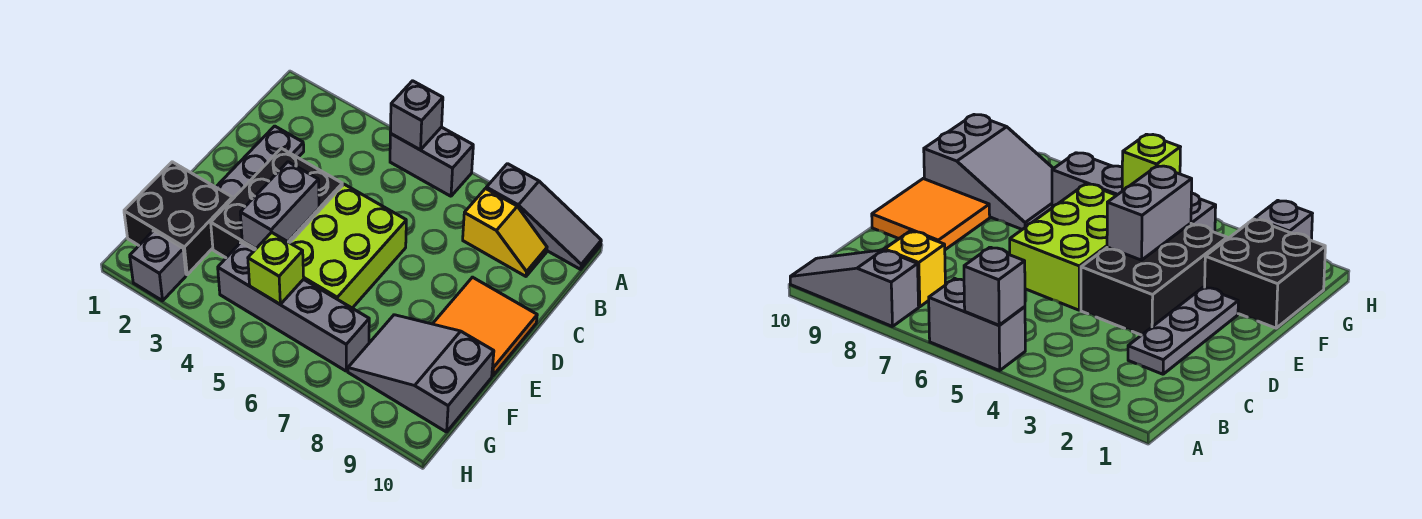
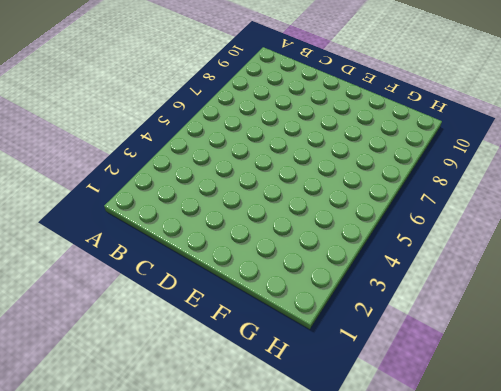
none -> grey brick A5:A6 level 1
none -> grey slope A8:A10 level 1 top 8
none -> yellow slope B8:B9 level 1 top 8

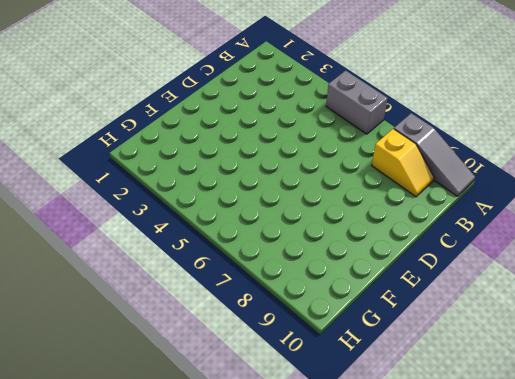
none -> grey plate C2:E2 level 1
none -> black brick D3:F4 level 1
none -> lime brick D5:F6 level 1

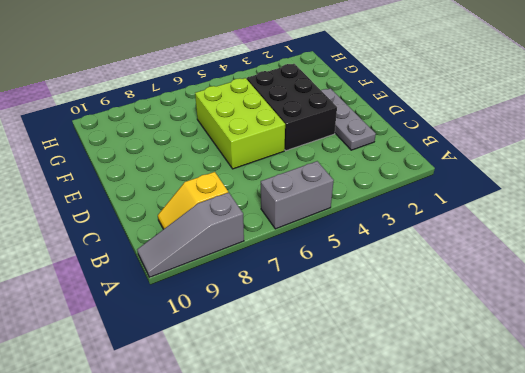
none -> orange tile D9:E10 level 1
none -> black brick F1:G2 level 1
none -> grey slope F8:G10 level 1 top 10

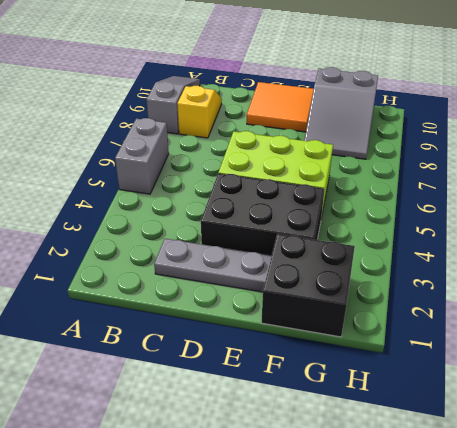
none -> grey brick G4:G7 level 1
none -> grey brick H2 level 1
none -> grey brick A5 level 2

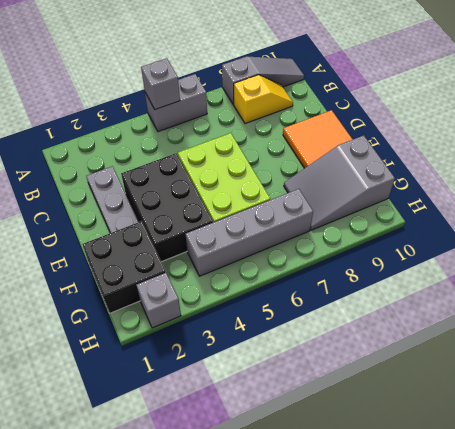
none -> grey brick E4:F4 level 2
none -> lime brick G5 level 2

